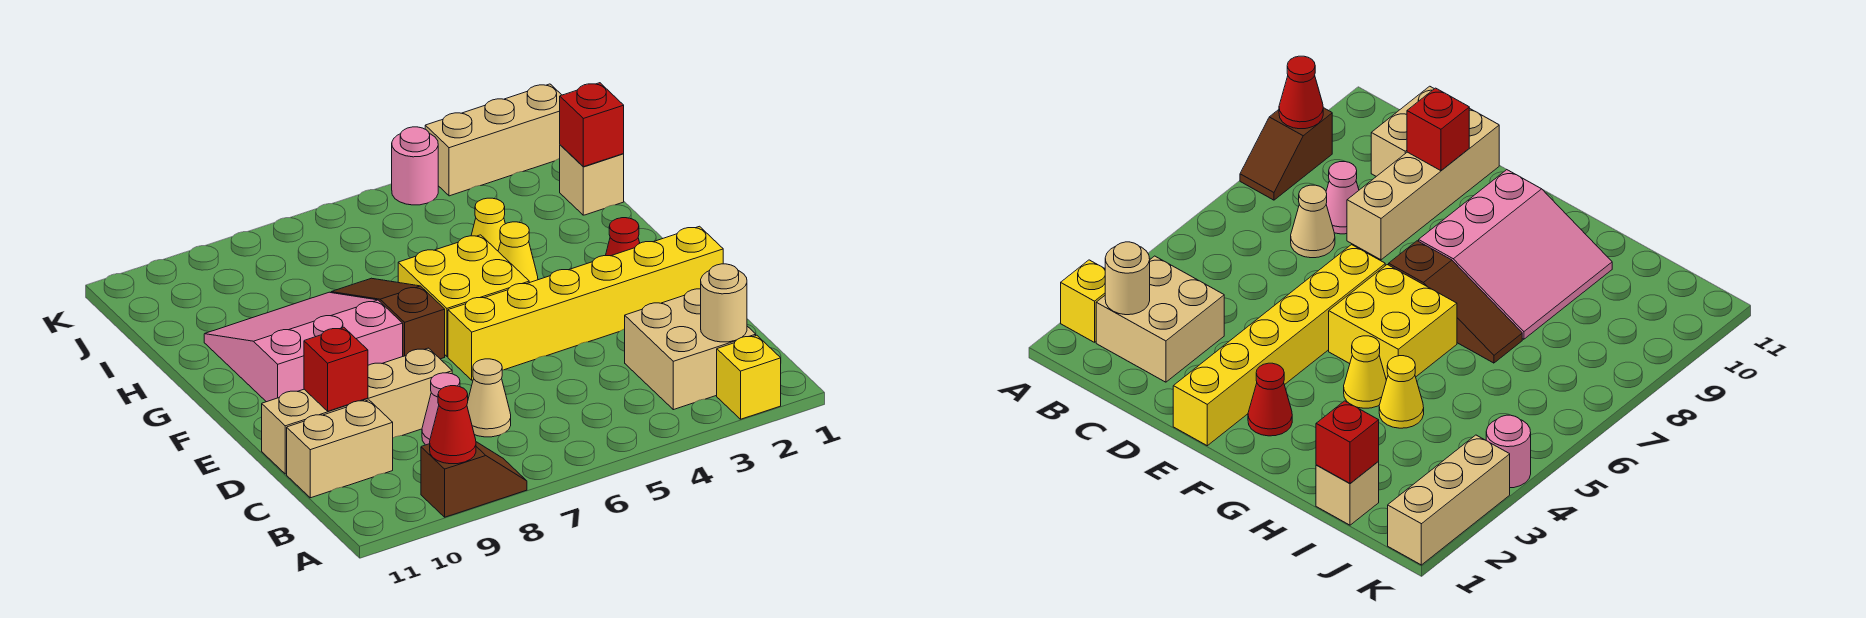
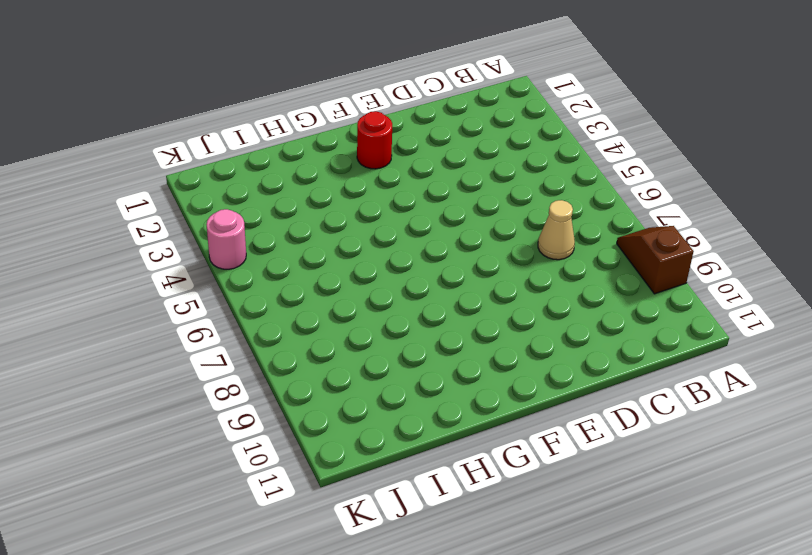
red round brick F2 level 1 -> red cone F2 level 1
none -> yellow brick A2 level 1
none -> tan brick B2:C3 level 1
none -> pink cone C8 level 1

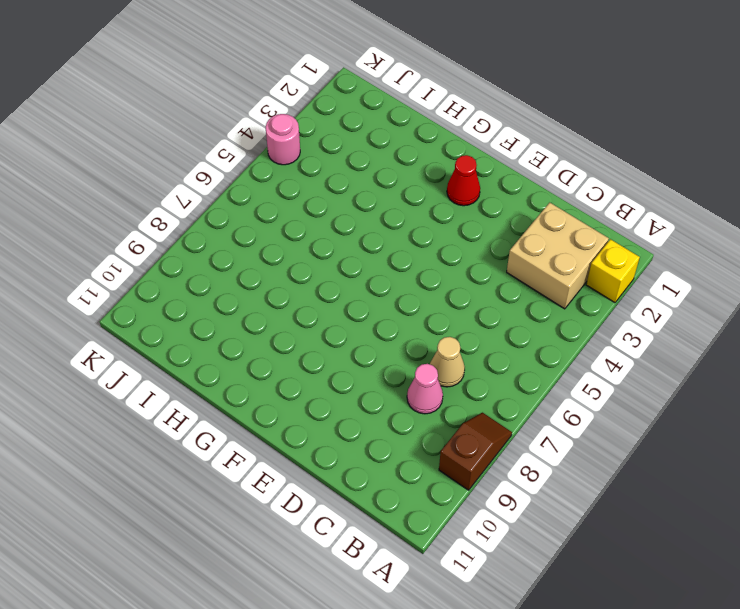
none -> tan brick C10:C11 level 1
none -> tan brick D8:D11 level 1
none -> yellow brick E1:E6 level 1

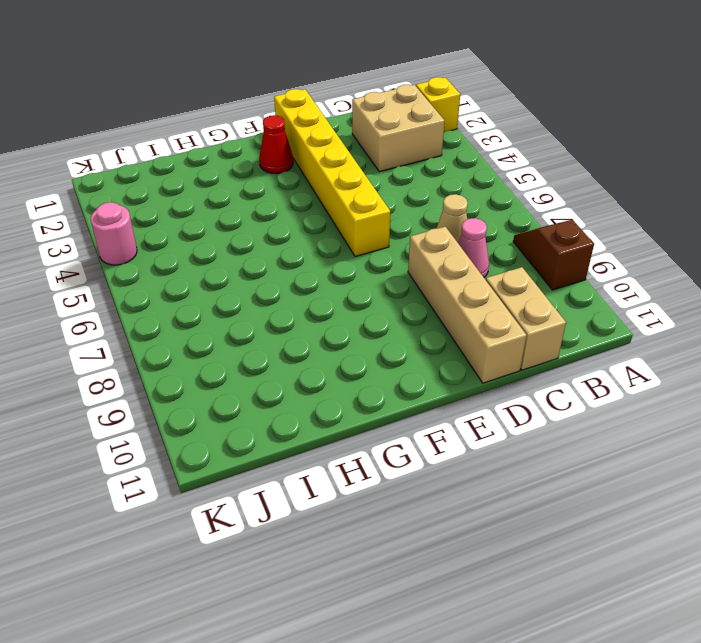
none -> yellow brick F5:G6 level 1
none -> brown slope F7:H7 level 1 top F
none -> pink slope F8:H10 level 1 top F

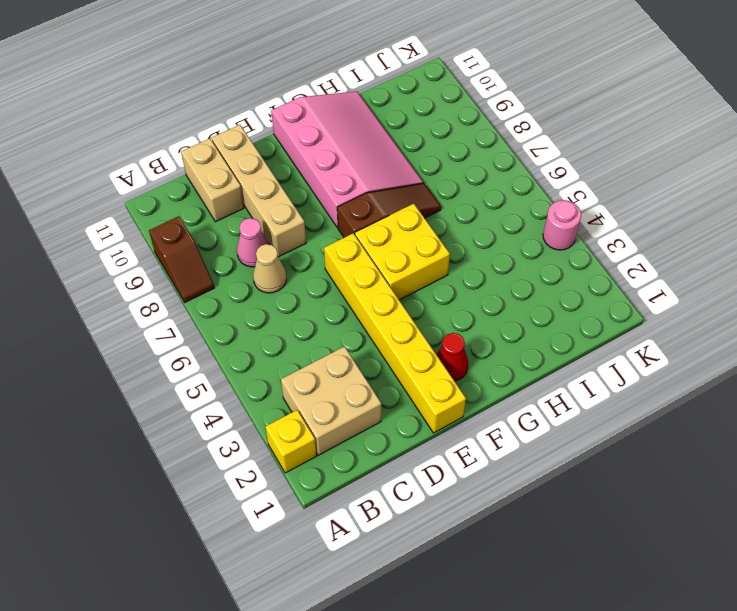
pink slope F8:H11 level 1 top F -> pink slope F8:H10 level 1 top F
none -> yellow cone G4 level 1
none -> yellow cone H4 level 1
none -> tan brick I1 level 1

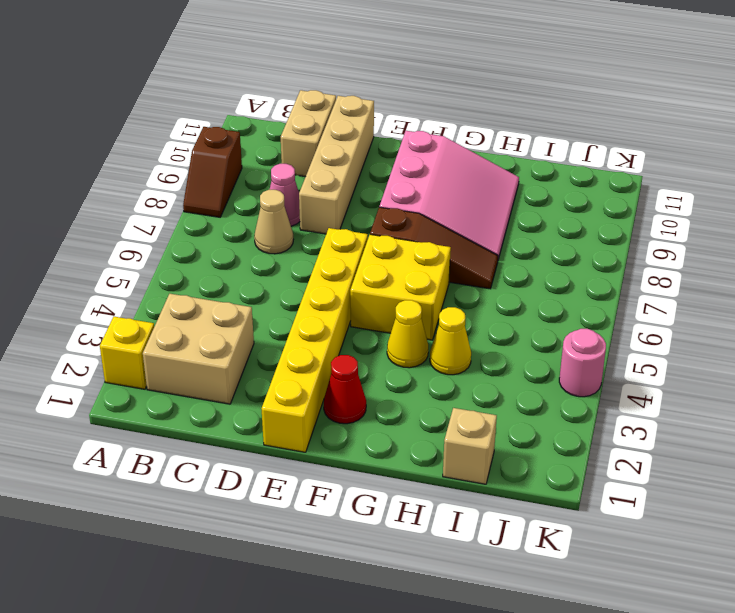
none -> tan brick K1:K3 level 1
none -> red cone A9 level 2
none -> tan round brick B2 level 2

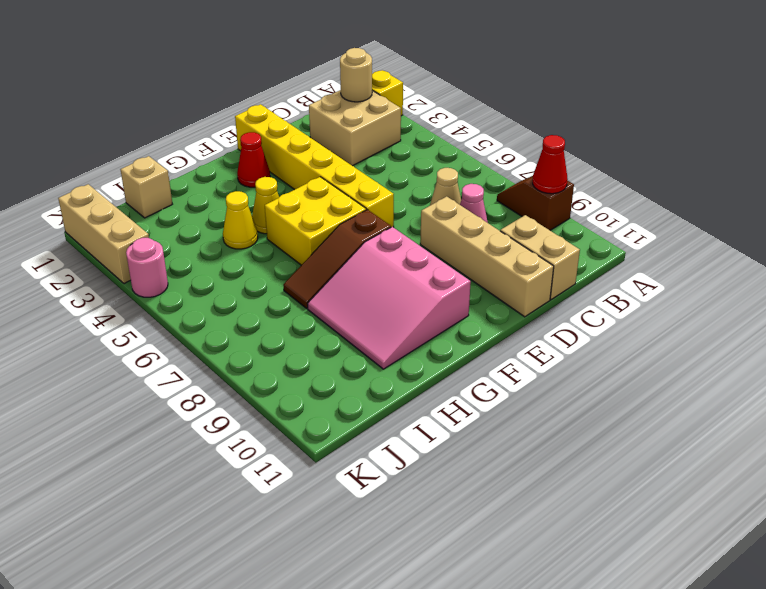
none -> red brick D10 level 2
none -> red brick I1 level 2

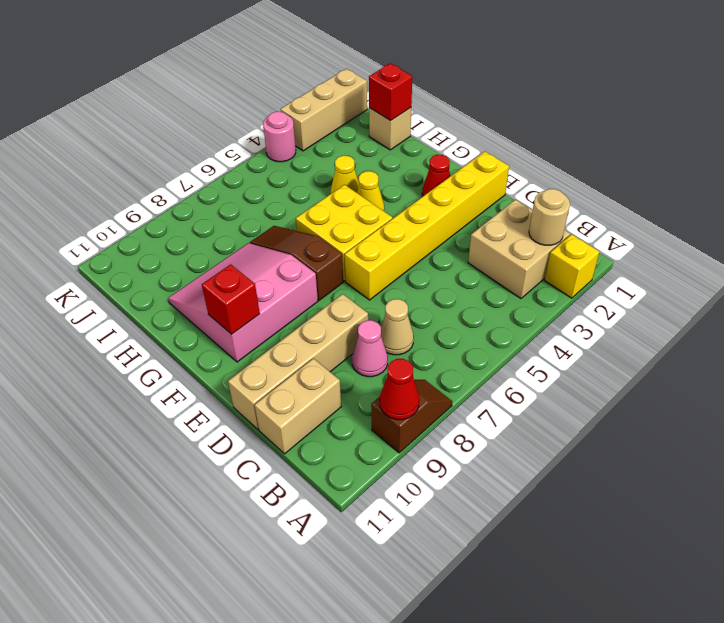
red brick F10 level 2 -> red brick D10 level 2

